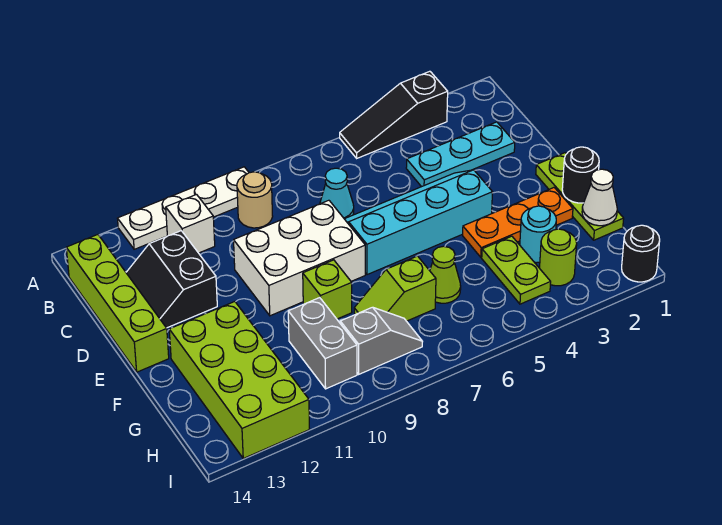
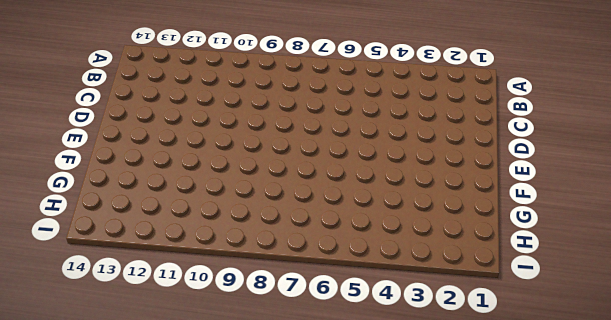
none -> black slope A3:A5 level 1 top 3
none -> white plate A9:A12 level 1
none -> tan round brick B9 level 1

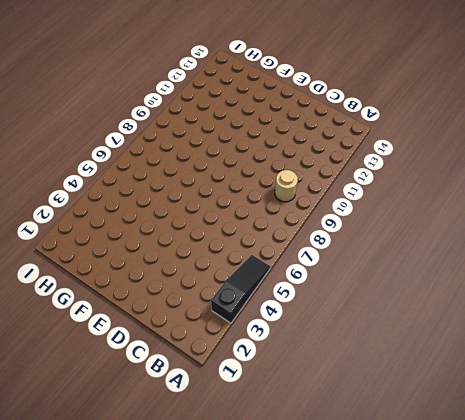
none -> white plate A9:A12 level 1
none -> white brick B11 level 1
none -> lime brick B14:E14 level 1

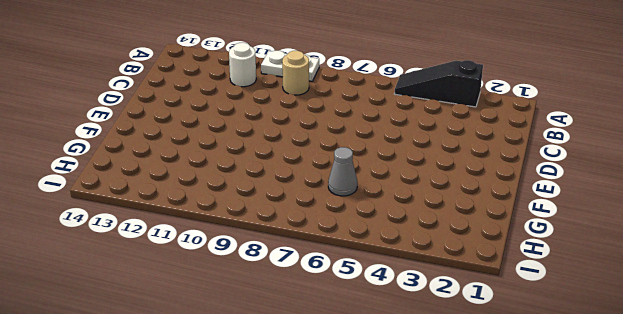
white plate A9:A10 level 1 -> white plate A9:A12 level 1
white round brick B11 level 1 -> white brick B11 level 1
grey cone G6 level 1 -> lime cone G6 level 1
none -> lime brick B14:E14 level 1
none -> cyan plate C2:C4 level 1
none -> cyan cone C7 level 1

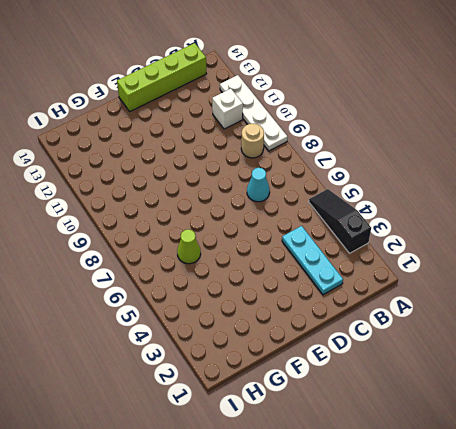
none -> black slope C12:D13 level 1 top 12
none -> cyan slope D4:E7 level 1 top E
none -> white brick D8:E10 level 1

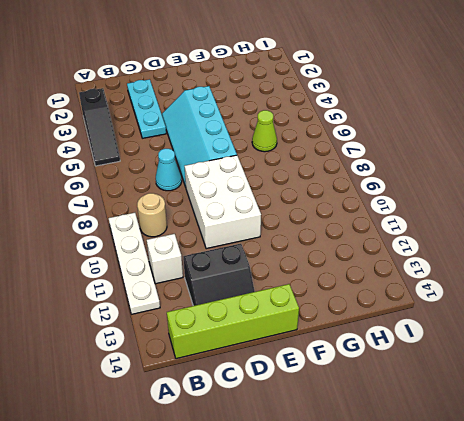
none -> lime plate E1:G1 level 1
none -> orange plate F2:F4 level 1
none -> lime brick F9 level 1

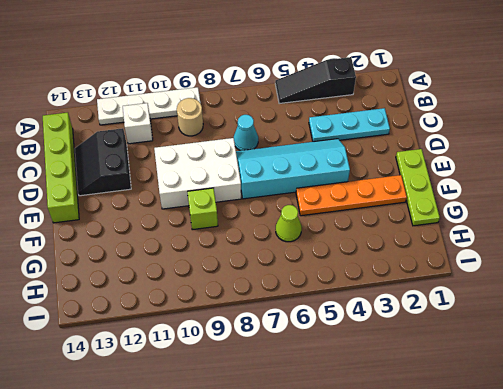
orange plate F2:F5 level 1 -> orange plate F2:F4 level 1
none -> lime brick F12:I13 level 1
none -> cyan round brick G3 level 1
none -> lime plate G4:H4 level 1

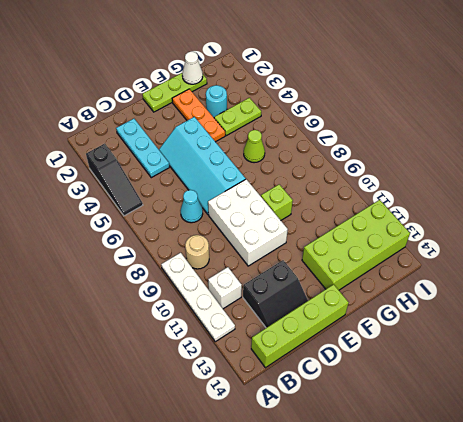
none -> lime slope G7:G8 level 1 top 7
none -> grey brick G10:H10 level 1
none -> lime round brick H3 level 1

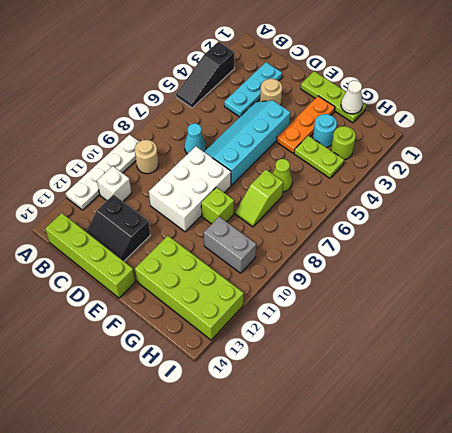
tan round brick D3 level 1 -> none
none -> grey slope H8:H9 level 1 top 9
none -> black round brick I1 level 1
none -> black round brick F1 level 2

